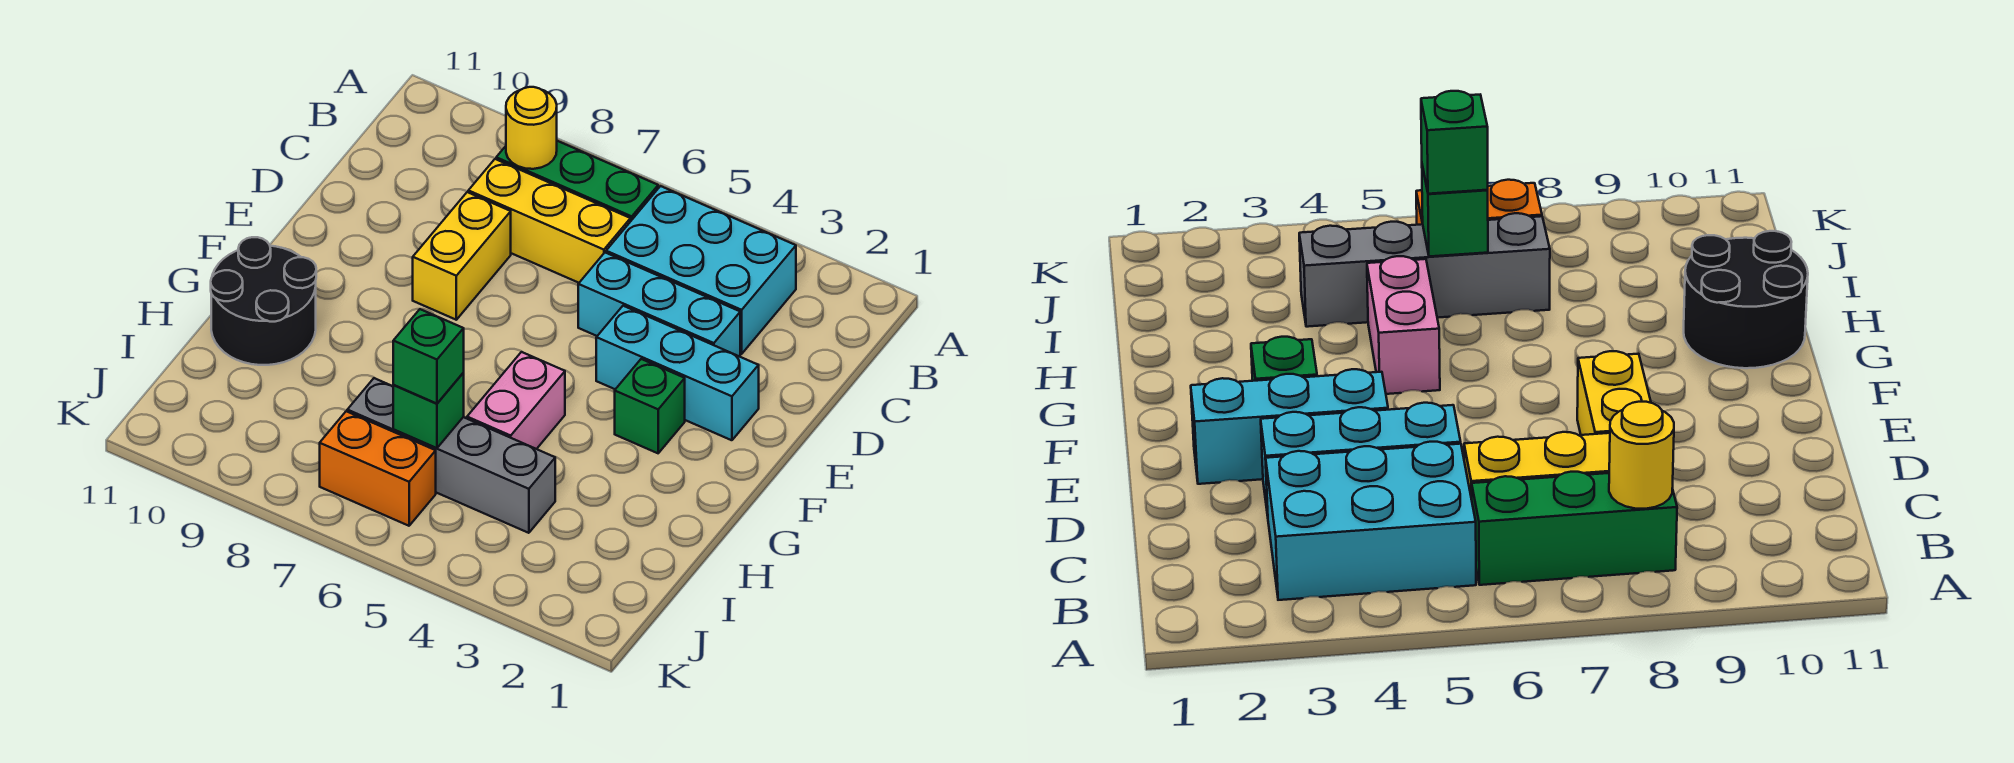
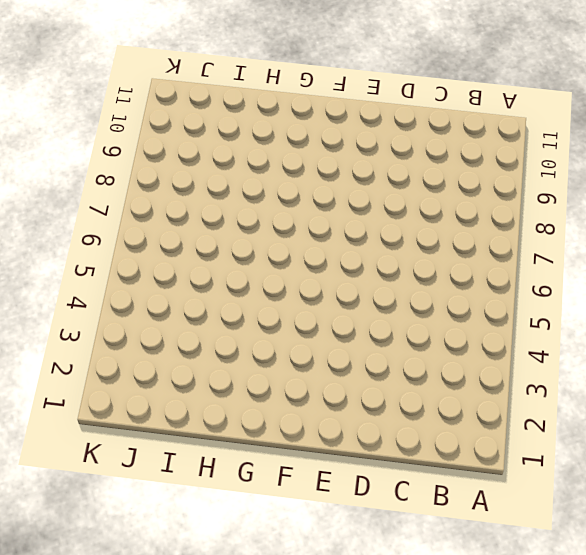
none -> cyan brick B3:C5 level 1
none -> green brick B6:B8 level 1
none -> yellow brick C6:C8 level 1

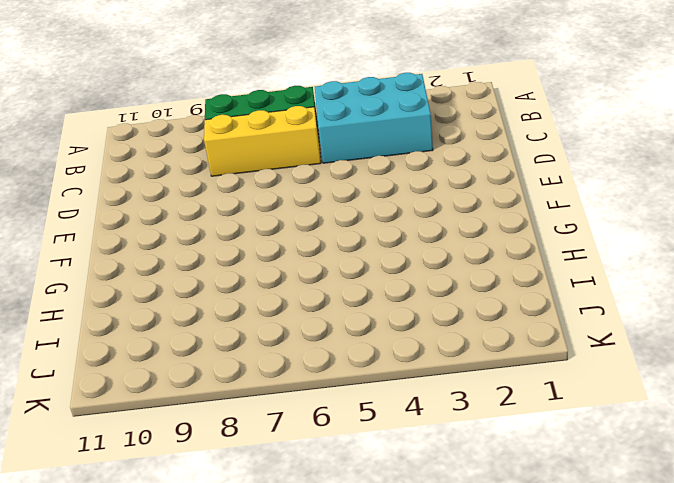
none -> cyan brick D3:D5 level 1
none -> yellow brick D8:E8 level 1
none -> cyan brick E2:E4 level 1

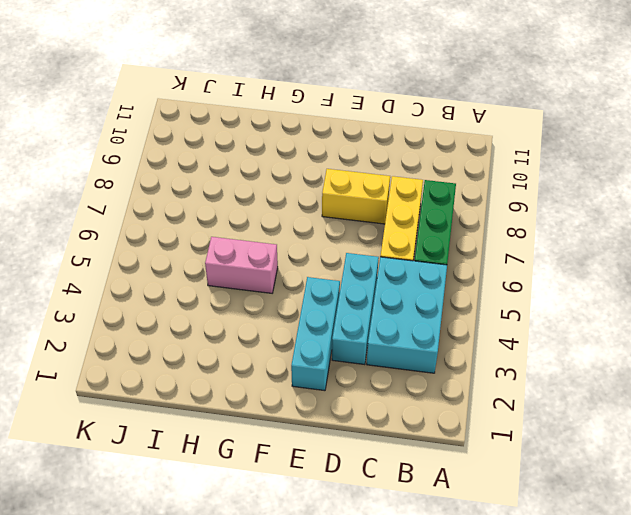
none -> green brick F3 level 1
none -> black round brick G10:H11 level 1
none -> grey brick I4:I7 level 1

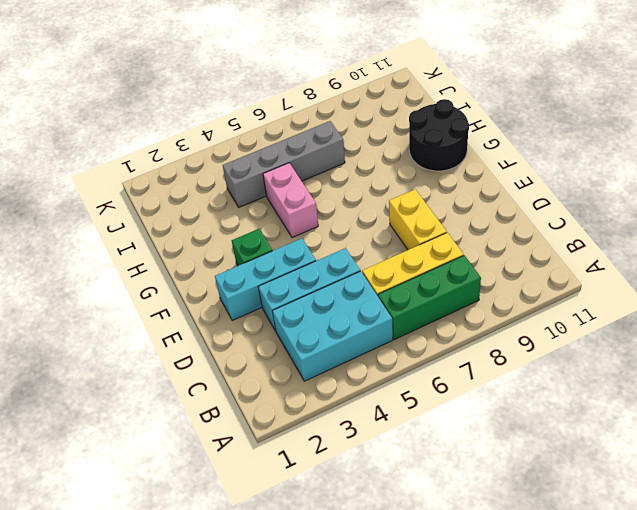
none -> orange brick J6:J7 level 1
none -> yellow round brick B8 level 2
none -> green brick I6 level 2

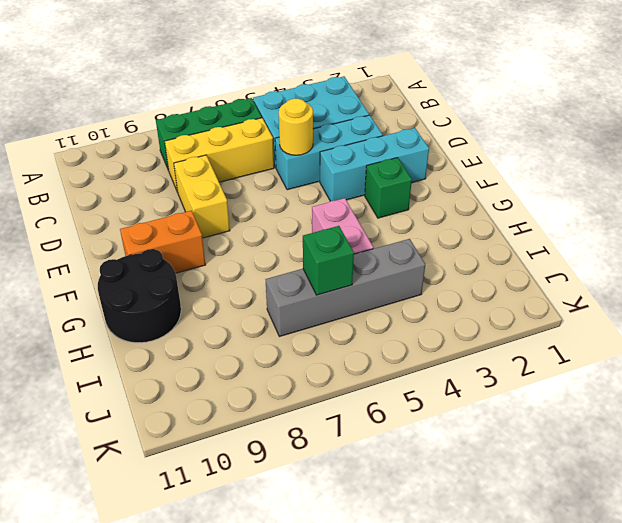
yellow round brick D5 level 2 -> yellow round brick B8 level 2
orange brick F9:F10 level 1 -> orange brick J6:J7 level 1
none -> green brick I6 level 3

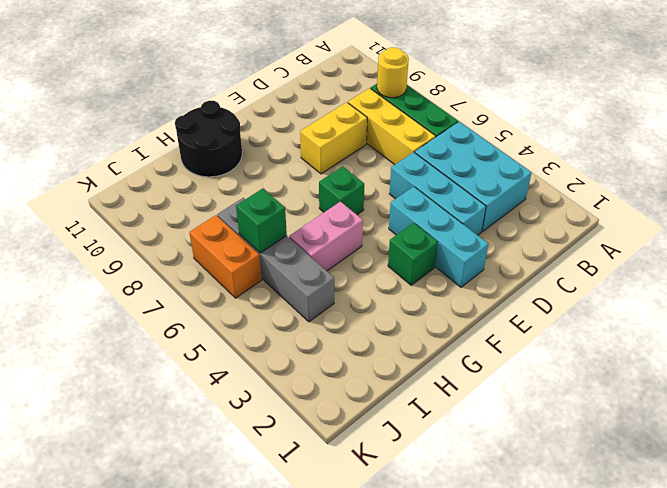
green brick F6 level 1 -> green brick I6 level 3

